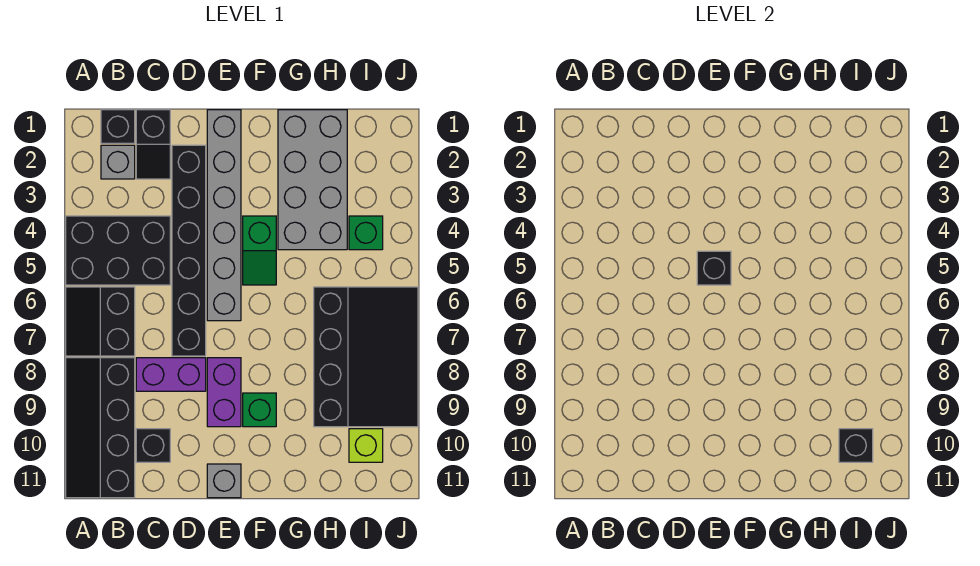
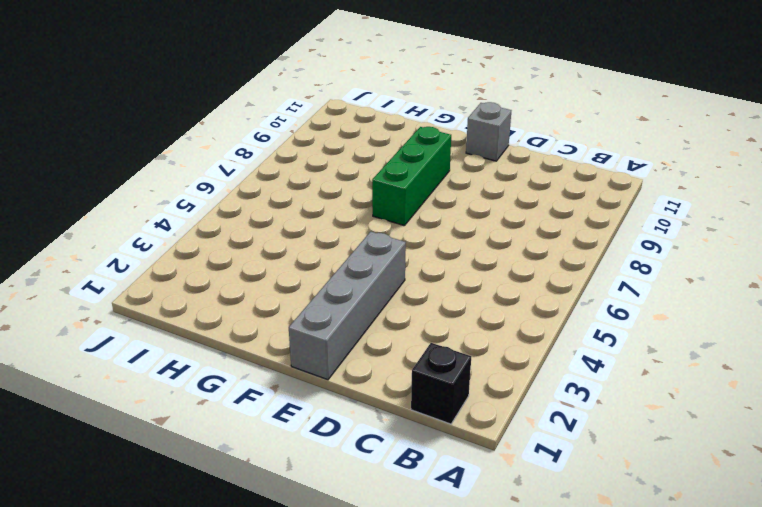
grey brick E1:E4 level 1 -> grey brick E1:E6 level 1
green brick F7:F9 level 1 -> green brick F9 level 1
none -> black brick A4:C5 level 1
none -> black slope A6:B7 level 1 top B
none -> black slope A8:B11 level 1 top B

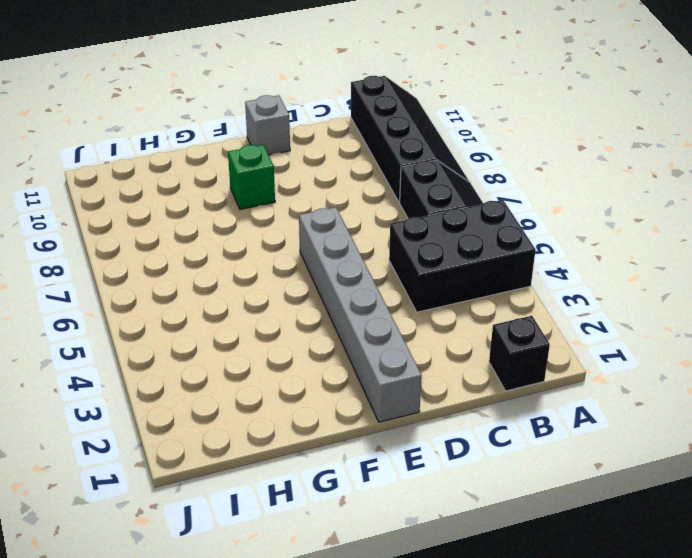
none -> grey brick B2 level 1
none -> black slope C1:C2 level 1 top 1
none -> purple brick C8:D8 level 1

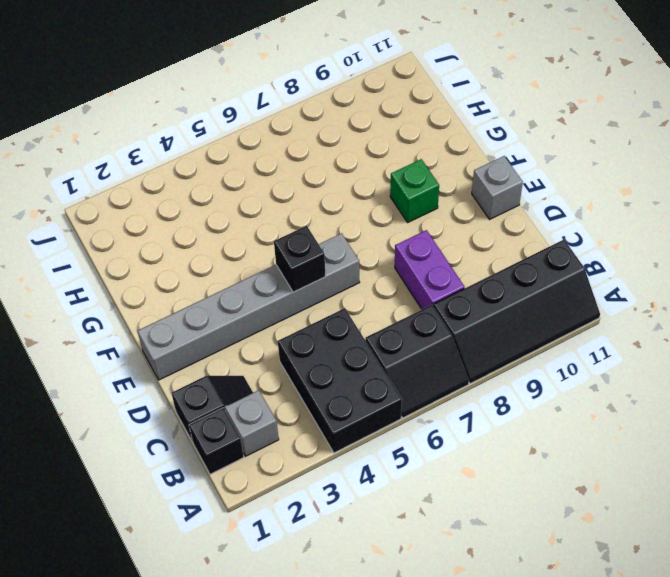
none -> black brick C10 level 1
none -> black brick D2:D7 level 1
none -> purple brick E8:E9 level 1

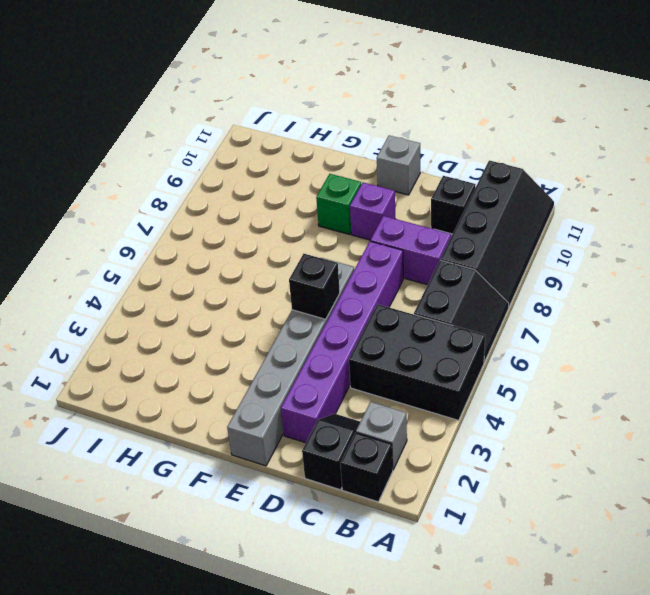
purple brick D2:D7 level 1 -> black brick D2:D7 level 1
purple brick E9 level 1 -> purple brick E8:E9 level 1
none -> green slope F4:F5 level 1 top 4
none -> grey brick G1:H4 level 1
none -> black slope H6:J9 level 1 top H

